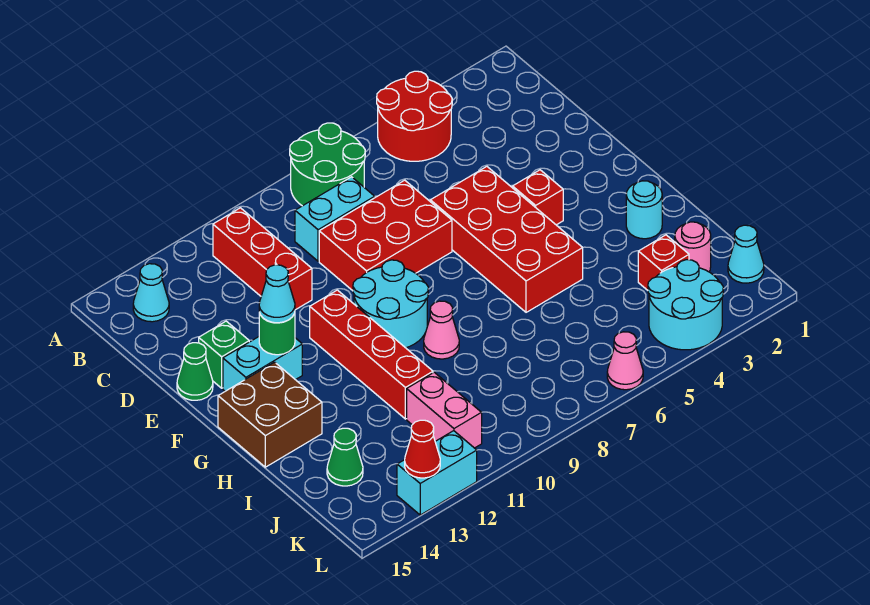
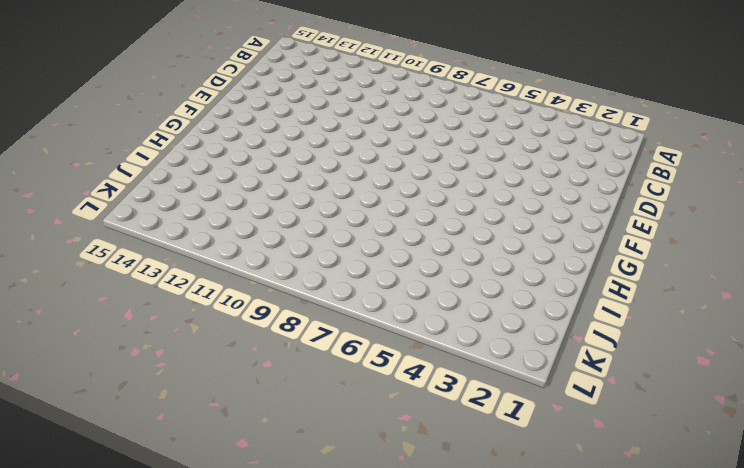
none -> red round brick A4:B5 level 1
none -> green round brick A7:B8 level 1
none -> red brick B11:D11 level 1

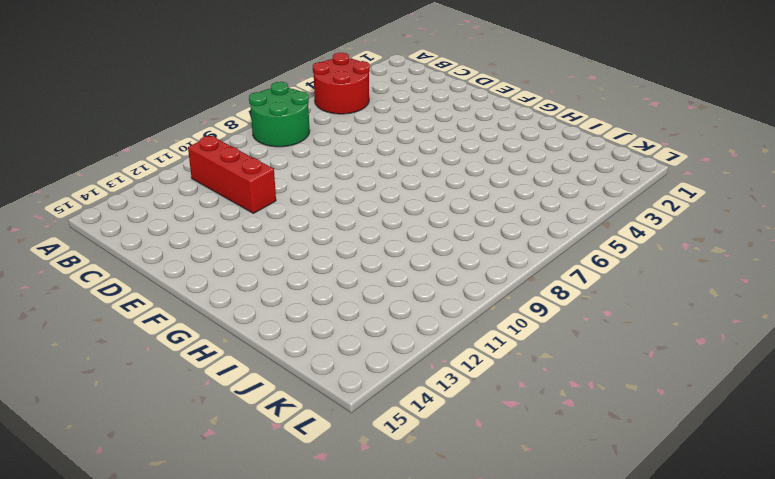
none -> cyan cone B14 level 1
none -> cyan brick C8:C9 level 1
none -> red brick D7:E9 level 1

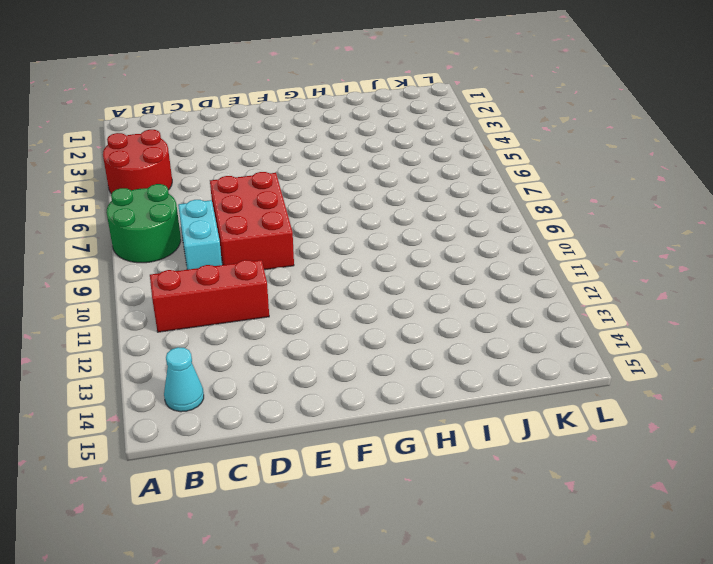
none -> red brick E5:H6 level 1
none -> green brick E14 level 1
none -> green cone E15 level 1

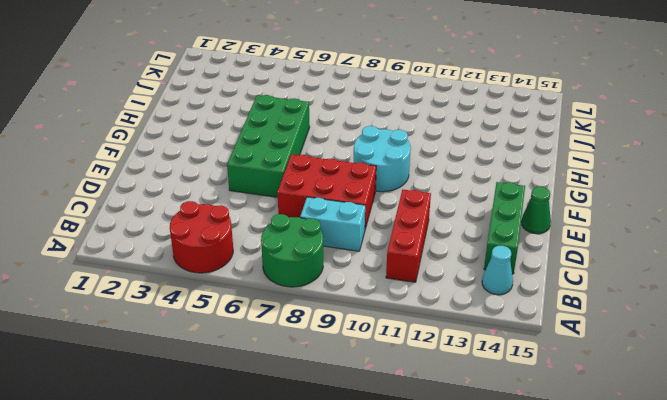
green brick C14:E14 level 1 -> green brick E14 level 1
green brick E5:H6 level 1 -> red brick E5:H6 level 1
none -> red brick F4 level 1
none -> red brick F11:I11 level 1
none -> cyan brick F13:F14 level 1

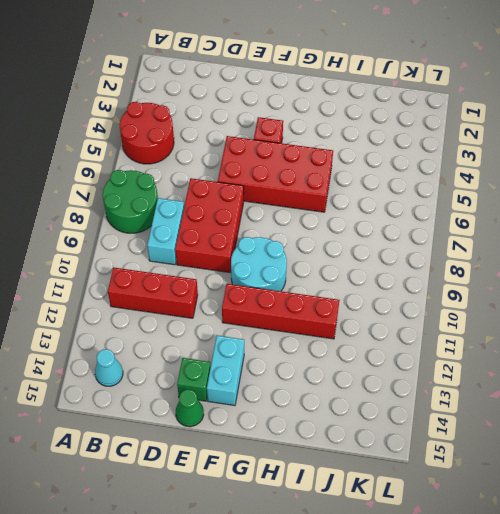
none -> brown brick G14:H15 level 1
none -> cyan round brick H2 level 1
none -> pink cone H9 level 1

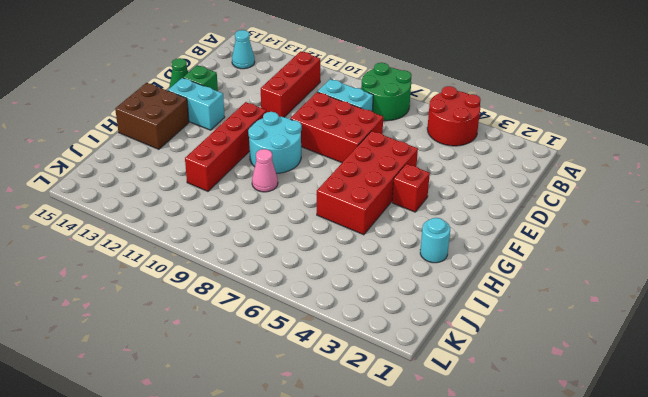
none -> pink round brick J2 level 1
none -> red brick J3 level 1
none -> pink brick J11:K11 level 1

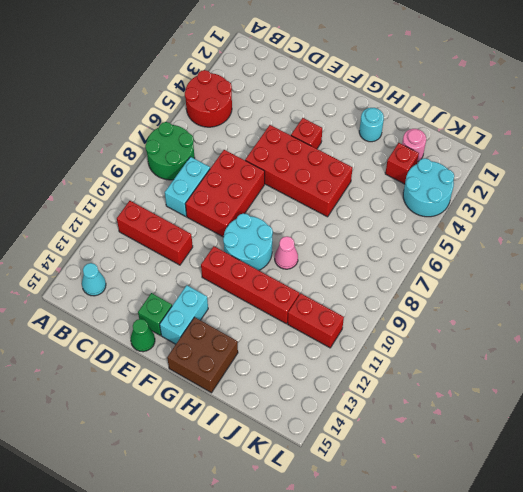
red brick J11:K11 level 1 -> pink brick J11:K11 level 1
none -> green cone J14 level 1
none -> cyan cone K1 level 1
none -> pink cone L6 level 1

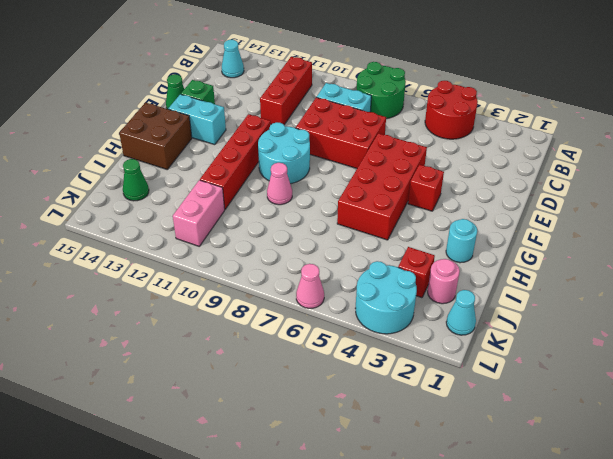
none -> cyan brick L12:L13 level 1
none -> green round brick F13 level 2
none -> red cone L13 level 2

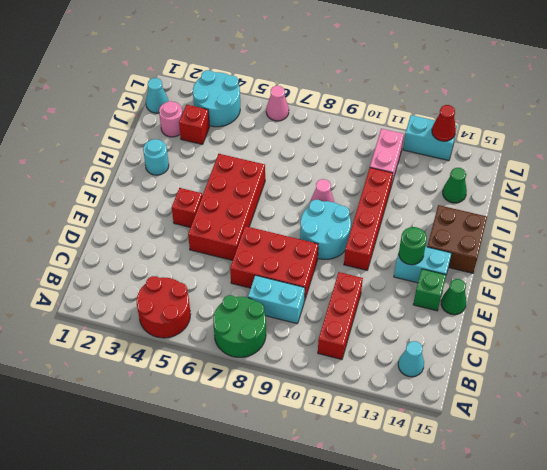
none -> cyan cone F13 level 3

